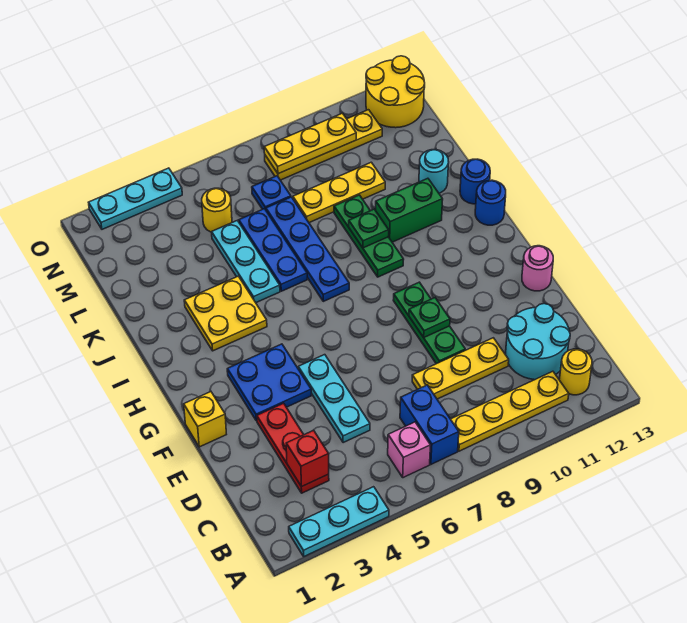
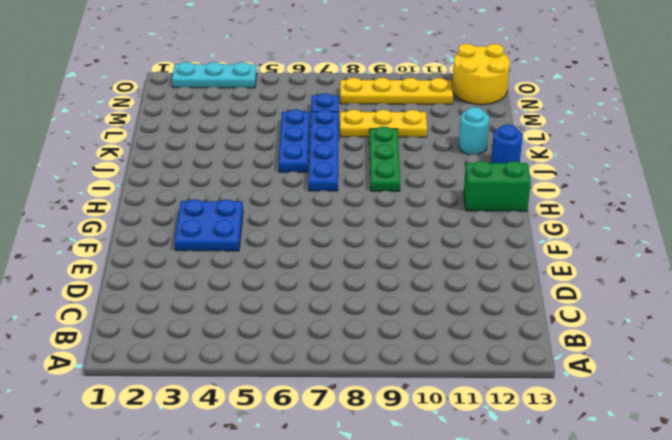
green brick H12:H13 level 1 -> green brick J10:J11 level 1
none -> cyan plate A2:A4 level 1
none -> pink brick B6 level 1
none -> blue brick B7:C7 level 1
none -> yellow plate B8:B11 level 1

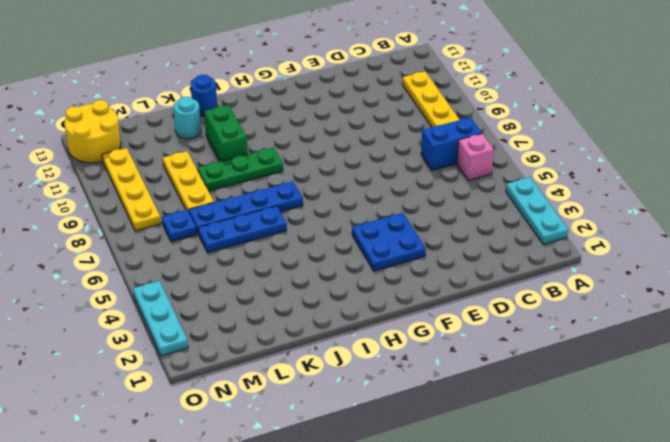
none -> yellow round brick B12 level 1
none -> red plate C3:E3 level 1
none -> cyan round brick C11:D12 level 1
none -> cyan plate D5:F5 level 1

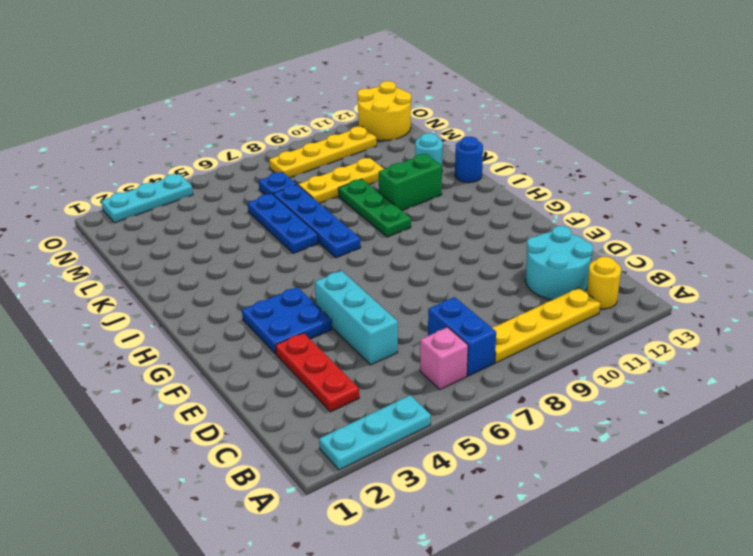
cyan brick D5:F5 level 1 -> cyan plate D5:F5 level 1
none -> yellow plate D8:D10 level 1
none -> green plate E9:G9 level 1
none -> yellow brick F1 level 1
none -> pink round brick F13 level 1

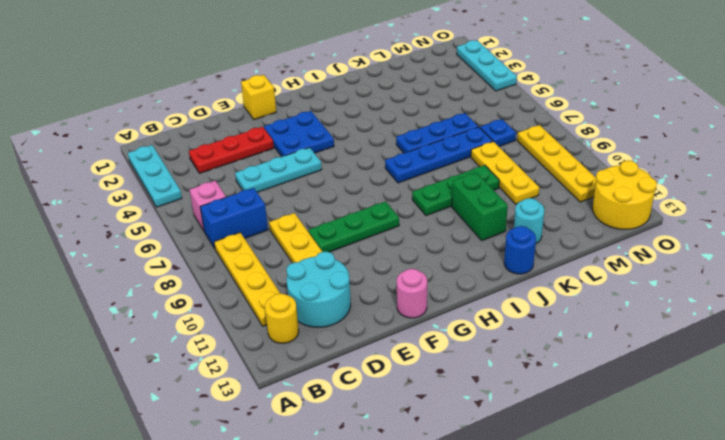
none -> yellow plate I3:J4 level 1
none -> blue round brick I13 level 1
none -> cyan plate J5:L5 level 1
none -> yellow round brick M5 level 1

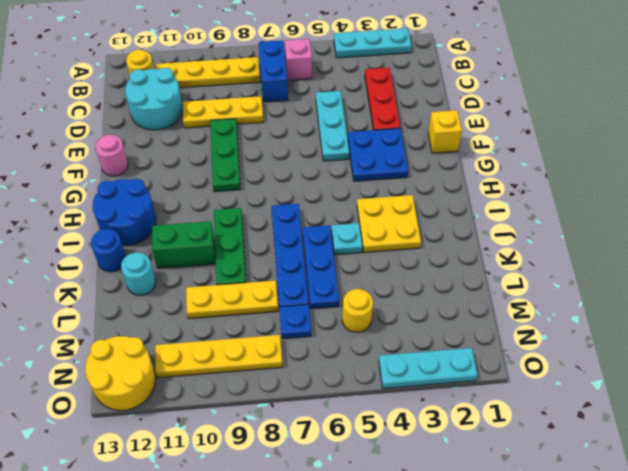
blue round brick H12:I13 level 1 -> blue round brick I13 level 1
cyan plate J5 level 1 -> cyan plate J5:L5 level 1
none -> red brick C3 level 2
none -> green plate F9 level 2
none -> green plate J9 level 2
none -> yellow plate N8:N10 level 2

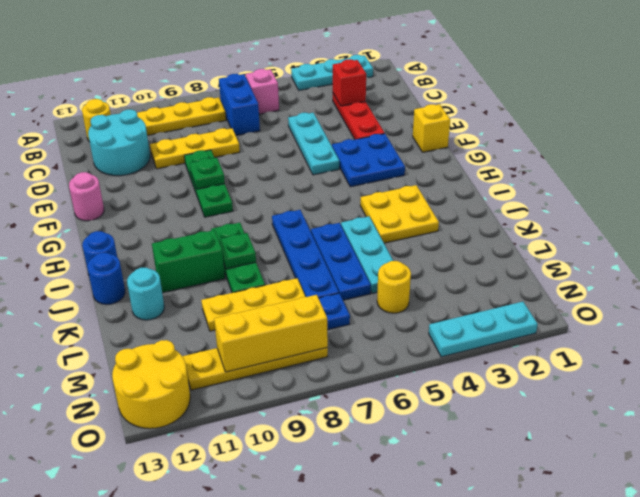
yellow brick N8:N10 level 2 -> yellow plate N8:N10 level 2

